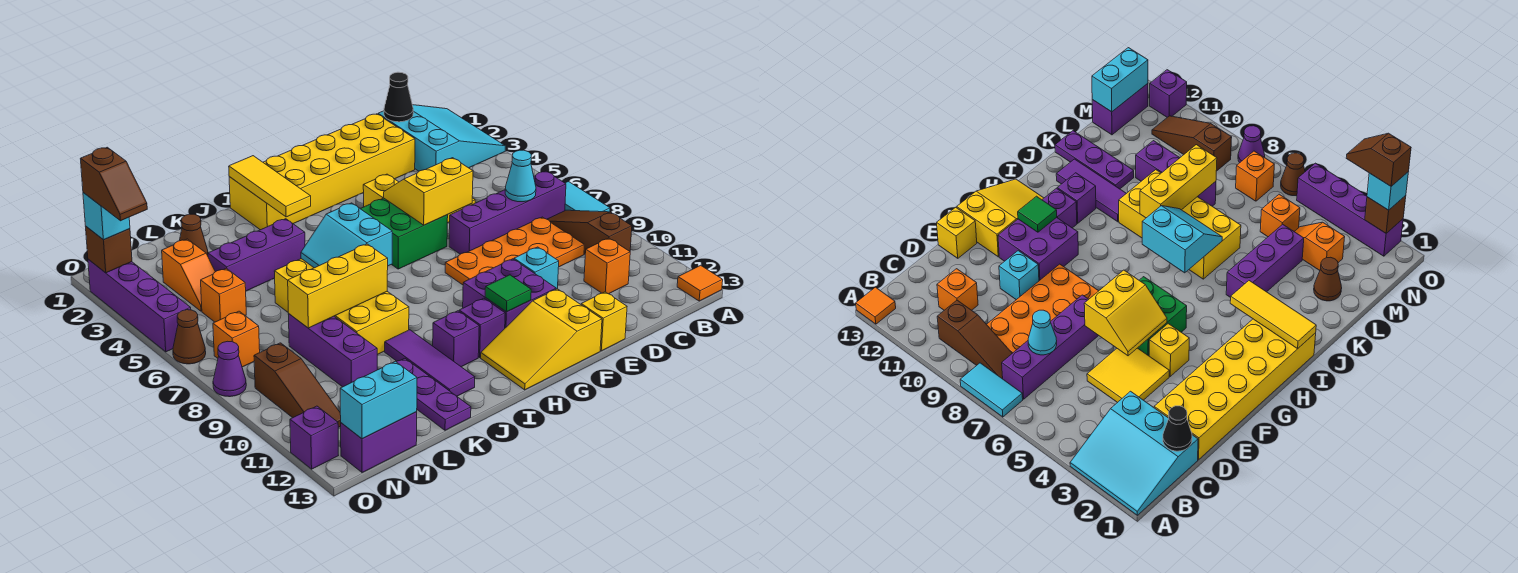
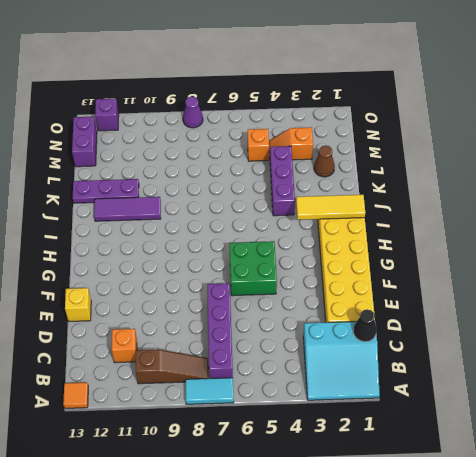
none -> orange plate C8:F9 level 1
none -> yellow tile D4:E5 level 1
none -> cyan brick E10 level 1
none -> yellow brick F4 level 1

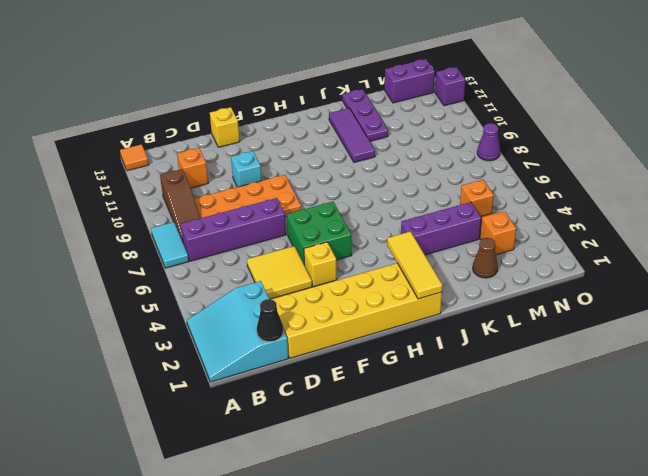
none -> purple brick F10:G11 level 1
none -> yellow slope F12:H13 level 1 top F
none -> purple brick H11 level 1
none -> purple brick I11 level 1

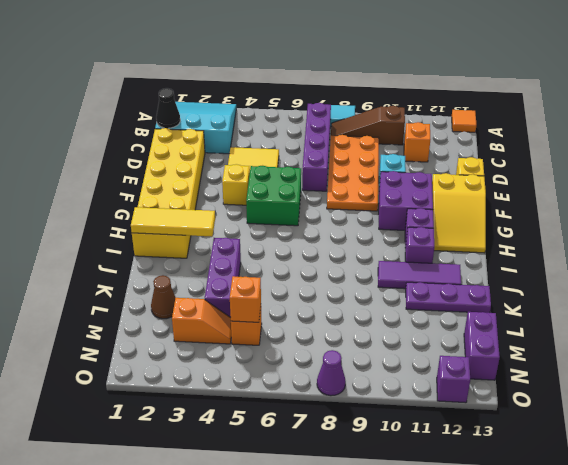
orange brick M5 level 2 -> orange brick N7 level 1
none -> yellow brick J6:K9 level 1
none -> purple brick L8:L10 level 1
none -> brown slope N9:N11 level 1 top 9
none -> purple brick O2:O5 level 1

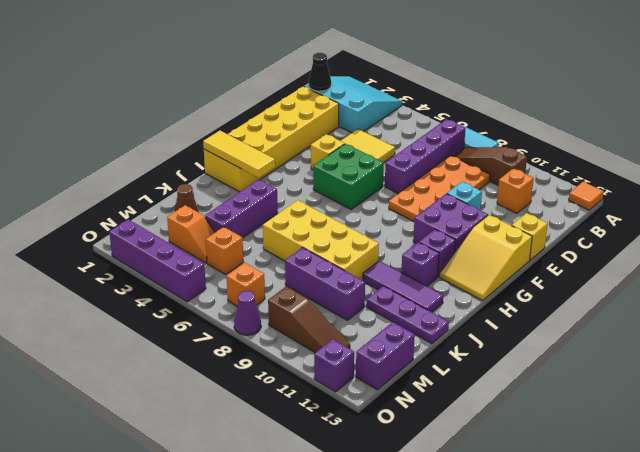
none -> brown cone O6 level 1
none -> cyan cone C7 level 2
none -> yellow slope E5:F6 level 2 top 6
none -> green tile G11 level 2

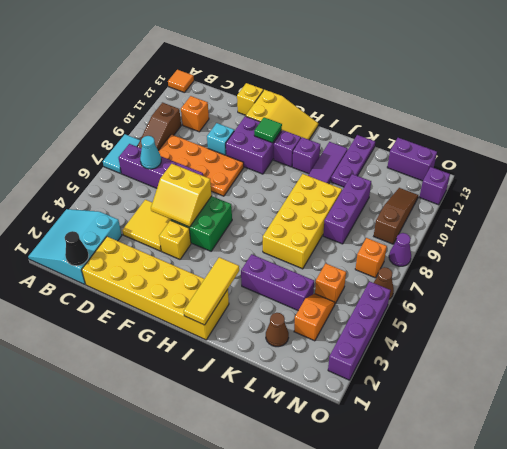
none -> cyan slope I6:J7 level 2 top I
none -> yellow brick J8:L8 level 2
none -> cyan brick M13:N13 level 2
none -> brown brick O2 level 2

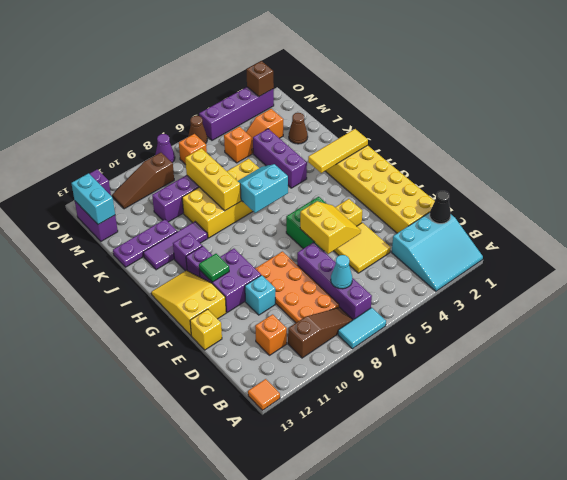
none -> cyan brick O2 level 3
none -> brown slope O2:O3 level 4 top 2

